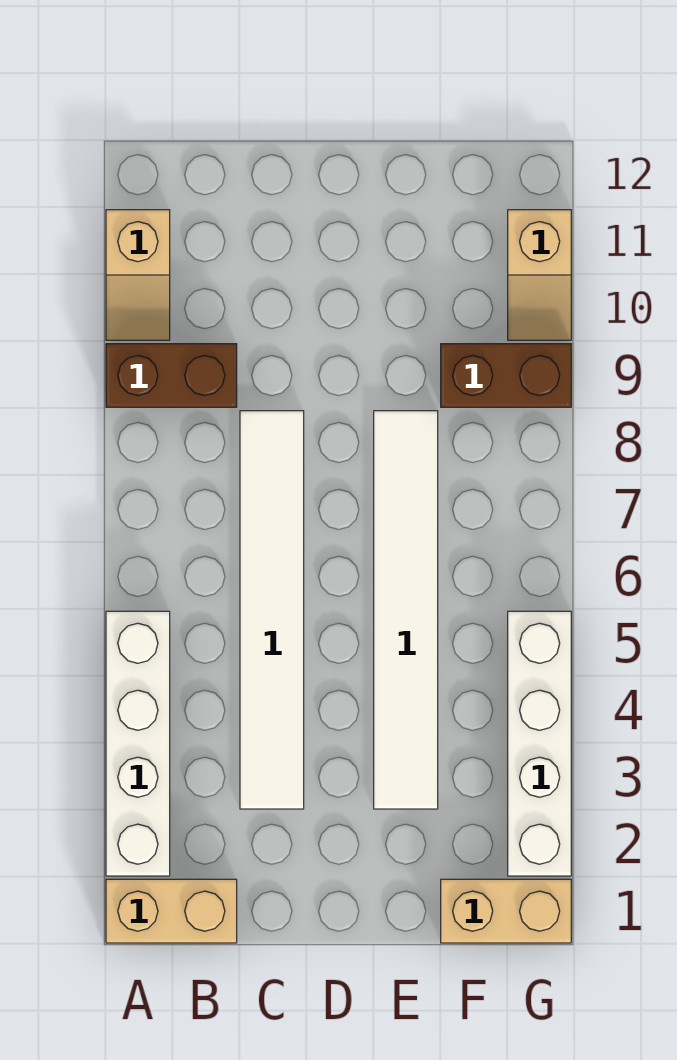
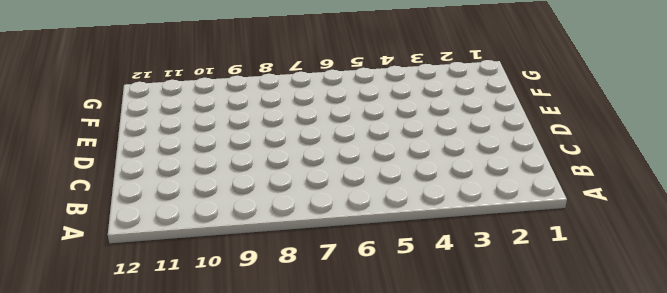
none -> tan brick A1:B1 level 1
none -> white brick A2:A5 level 1

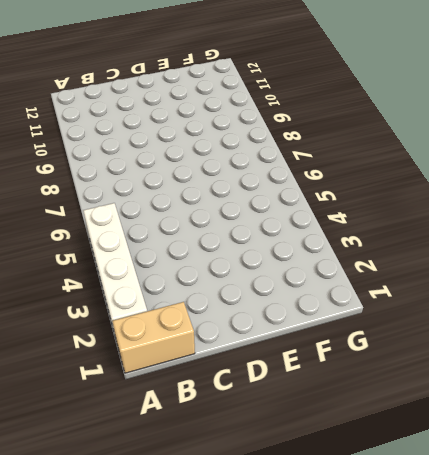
none -> brown brick A9:B9 level 1
none -> tan slope A10:A11 level 1 top 11

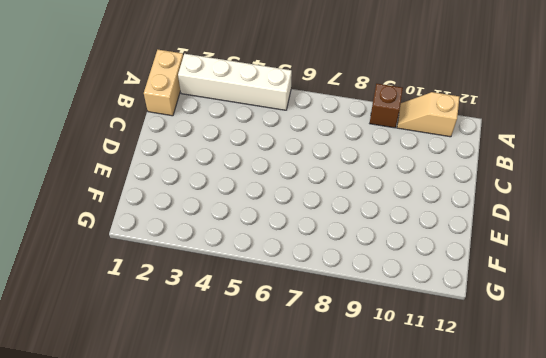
brown brick A9 level 1 -> brown brick A9:B9 level 1
none -> white tile C3:C8 level 1
none -> white tile E3:E8 level 1

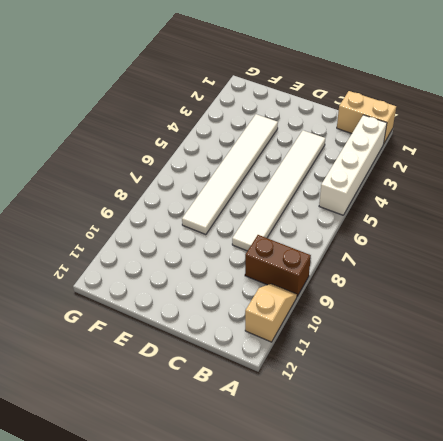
none -> tan brick F1:G1 level 1
none -> brown brick F9:G9 level 1

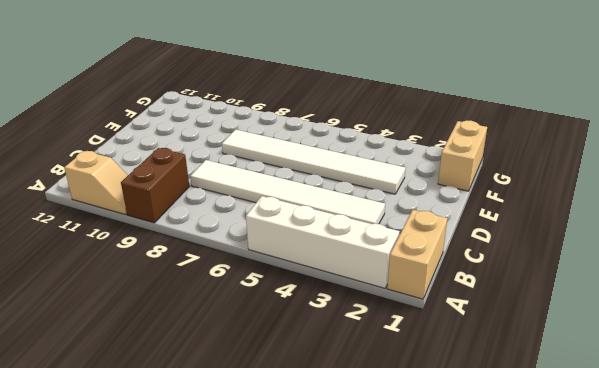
none -> brown brick F9:G9 level 1
none -> white brick G2:G5 level 1

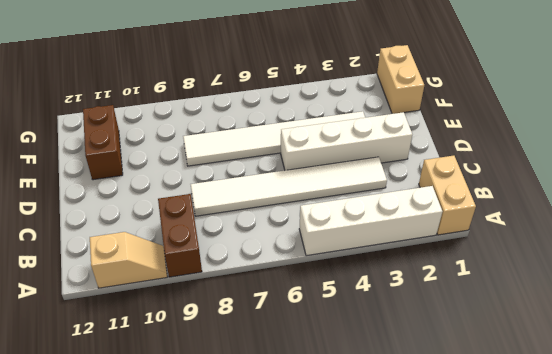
white brick D2:D5 level 1 -> white brick G2:G5 level 1
brown brick E11:F11 level 1 -> brown brick F9:G9 level 1
none -> tan slope G10:G11 level 1 top 11

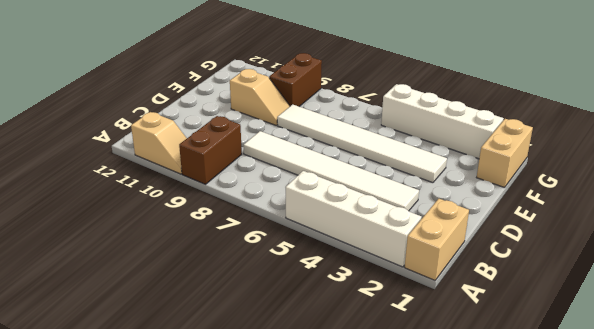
tan slope E9:E10 level 1 top 10 -> tan slope G10:G11 level 1 top 11

